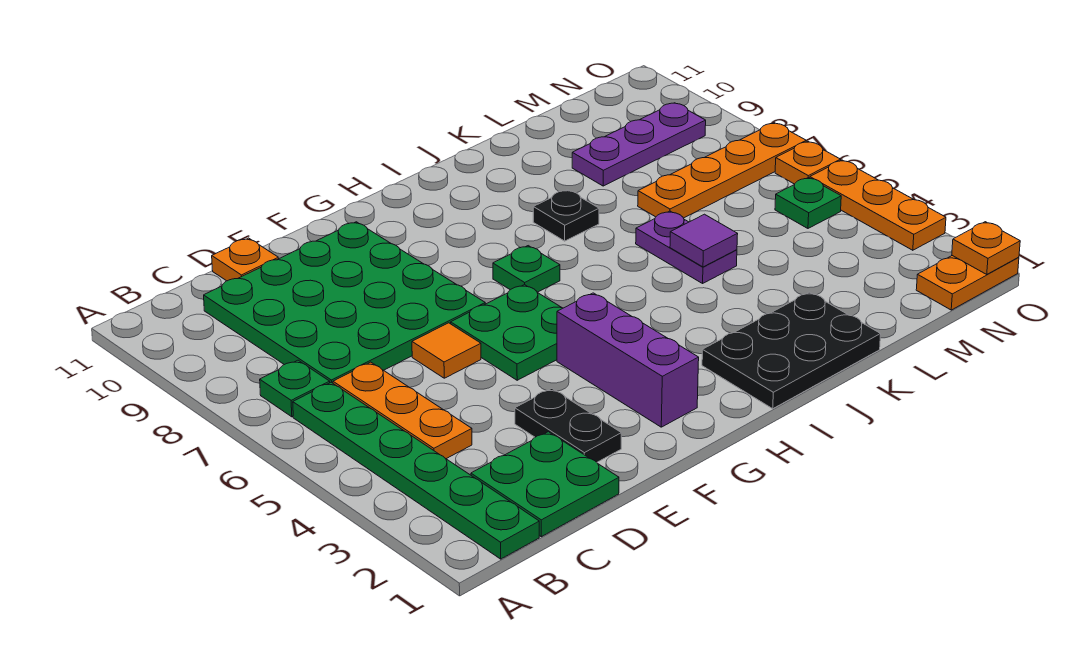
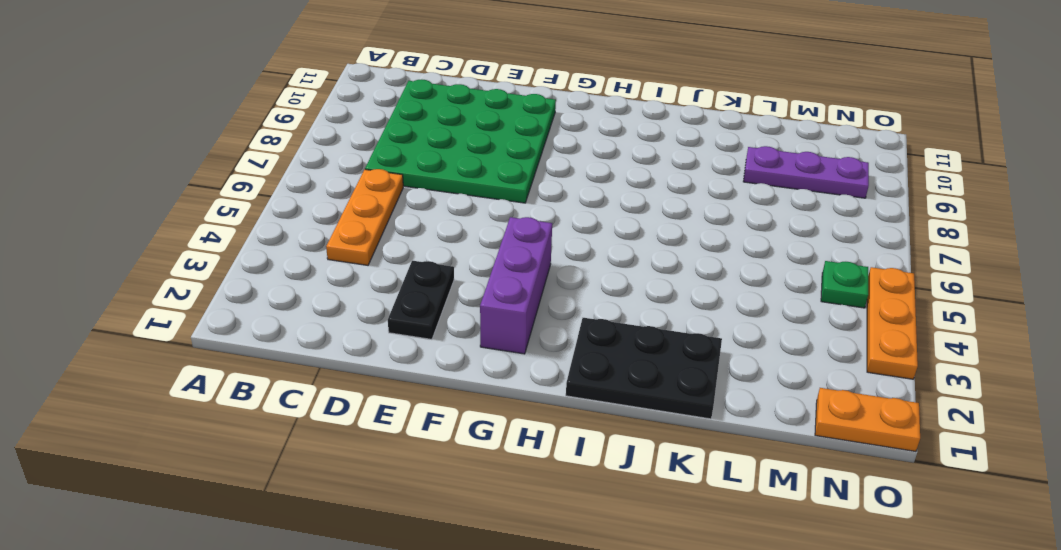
none -> green plate B1:B6 level 1
none -> green plate B7 level 1
none -> green plate C1:D2 level 1

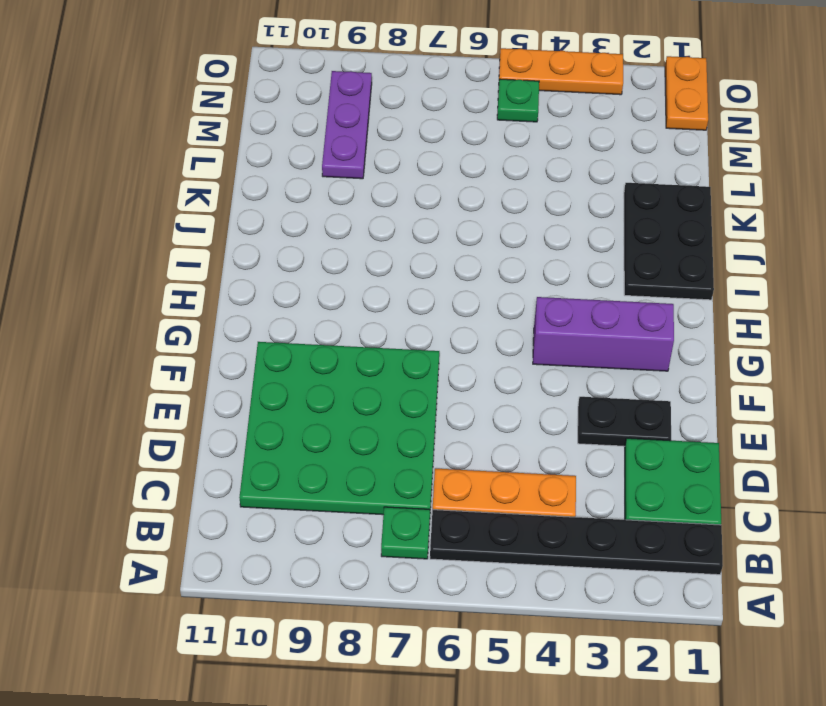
black plate B1:B6 level 1 -> green plate B1:B6 level 1
none -> orange plate D11 level 1
none -> orange tile E6 level 1
none -> green plate F5:G6 level 1

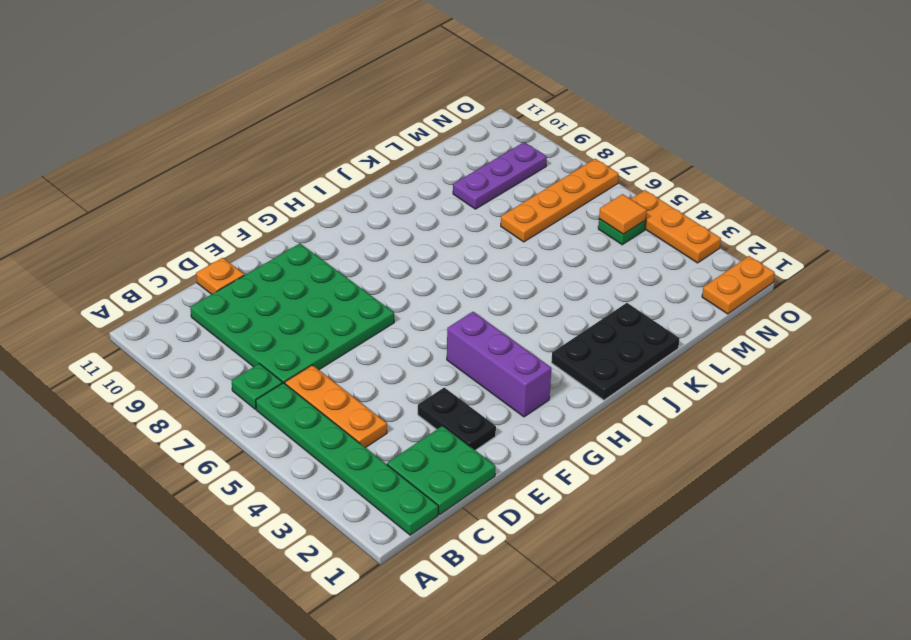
orange tile N5 level 2 -> orange tile E6 level 1
none -> green plate F5:G6 level 1
none -> green plate H7 level 1
none -> black plate J8 level 1

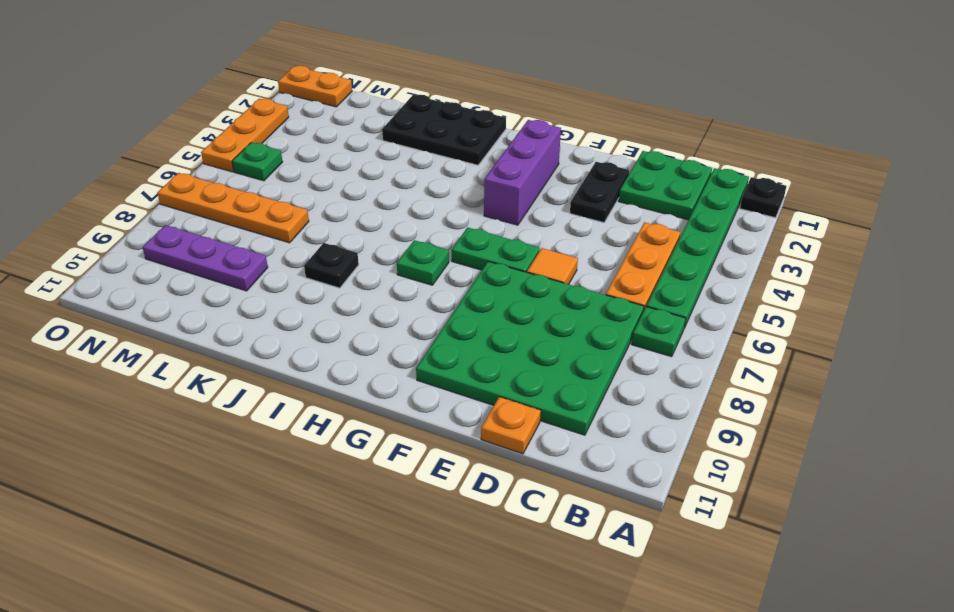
black plate A1 level 1 -> none
green plate F6:G6 level 1 -> green plate F5:G6 level 1
none -> purple plate K5:K6 level 1
none -> orange plate O6 level 1
none -> purple tile K5 level 2

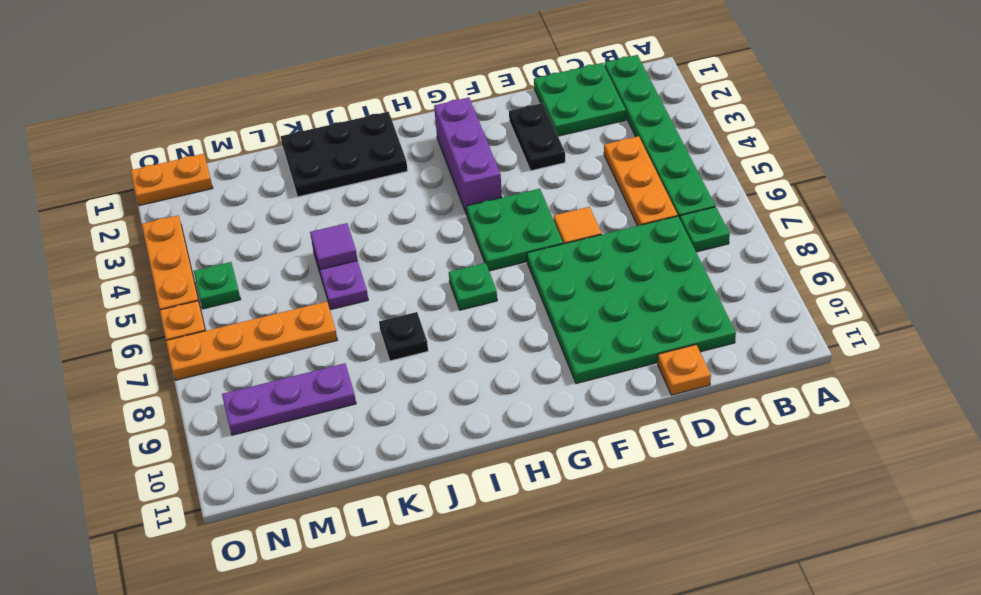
none -> orange plate O1 level 2

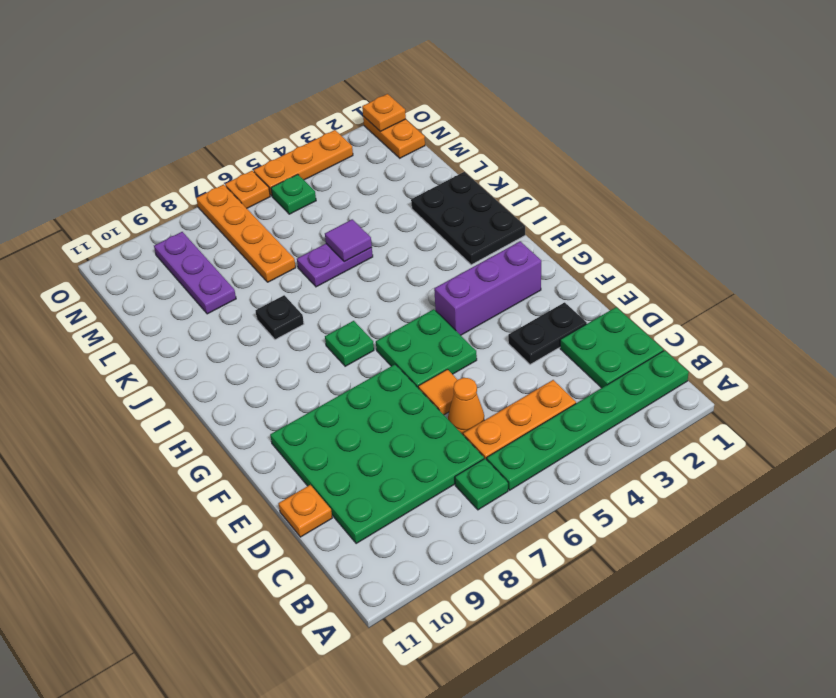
orange cone D6 level 1 -> none

